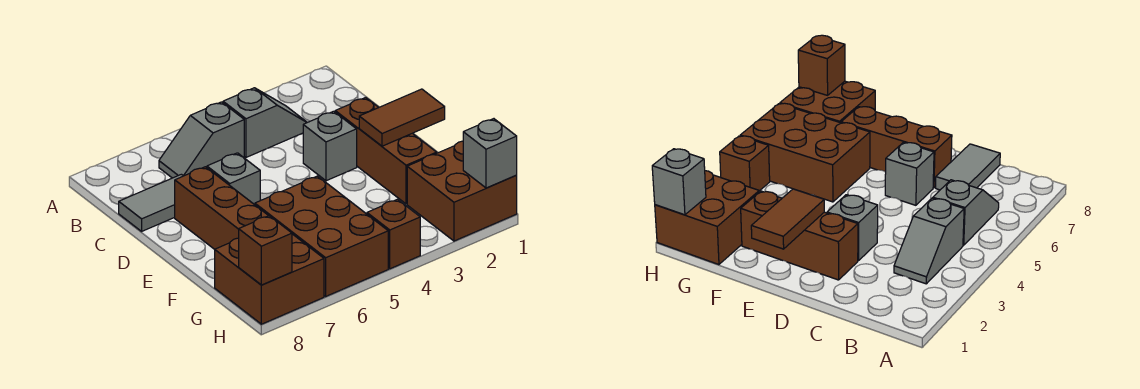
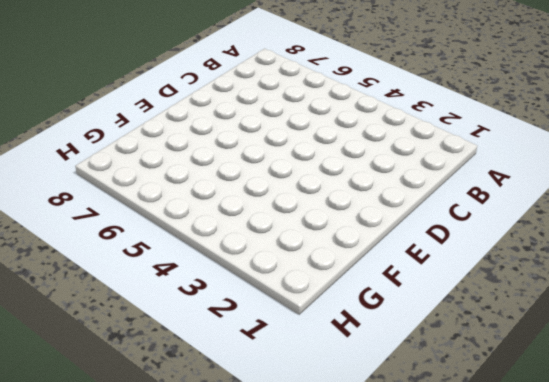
none -> grey slope B3:B4 level 1 top 4
none -> grey slope B5:B6 level 1 top 5
none -> grey tile C7:C8 level 1

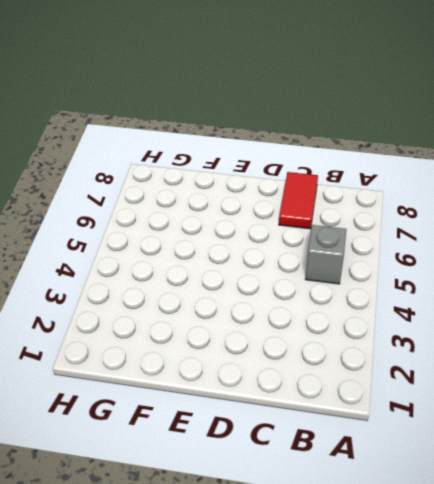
red tile C7:C8 level 1 -> grey tile C7:C8 level 1
none -> grey slope B3:B4 level 1 top 4
none -> brown brick D2:F2 level 1
none -> grey brick D3 level 1

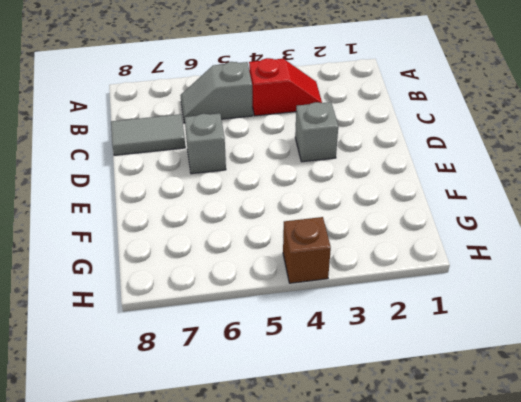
red slope B3:B4 level 1 top 4 -> grey slope B3:B4 level 1 top 4
none -> brown brick D2:F2 level 1
none -> brown brick D7:F7 level 1
none -> brown brick F5:H6 level 1

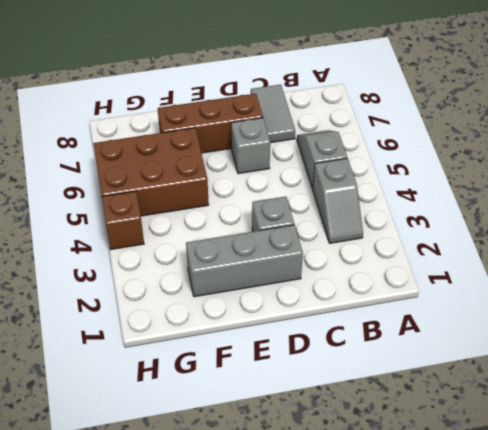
grey brick D2:F2 level 1 -> brown brick D2:F2 level 1
none -> brown brick G1:H2 level 1
none -> brown brick G7:H8 level 1
none -> brown tile E1:E2 level 2

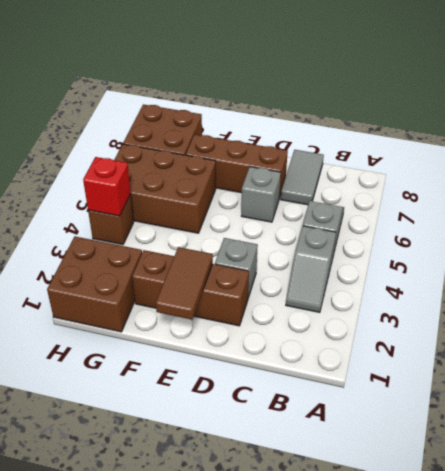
red brick H4 level 2 -> none
none -> grey brick H1 level 2
none -> brown brick H8 level 2

